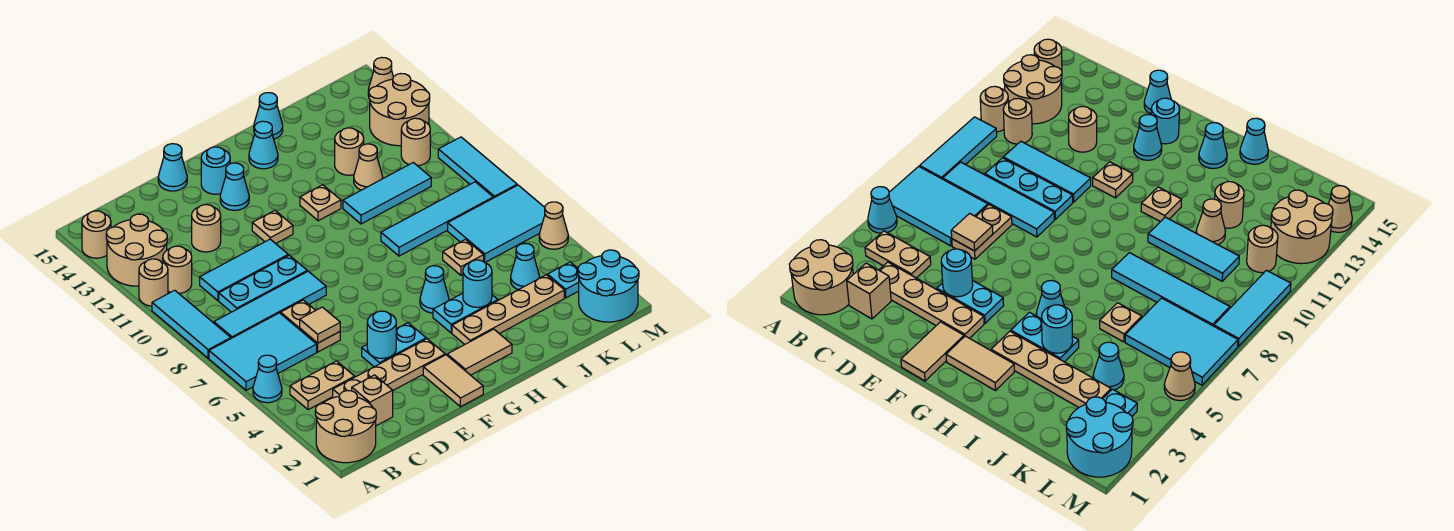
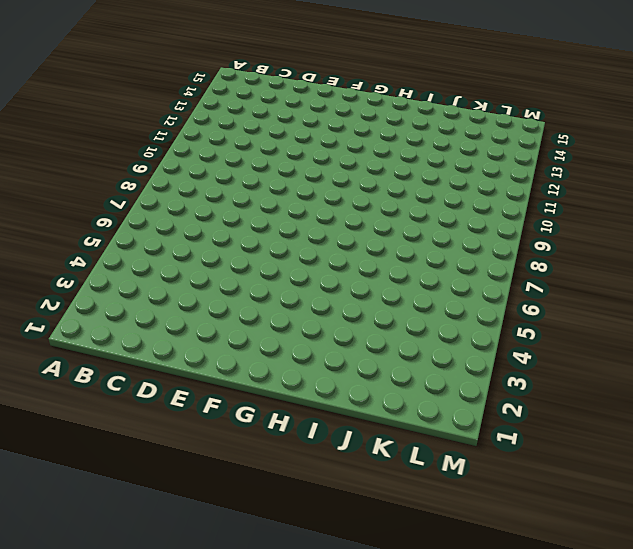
none -> tan round brick A1:B2 level 1
none -> cyan cone A5 level 1
none -> cyan tile A6:C7 level 1
none -> cyan tile A8:A10 level 1

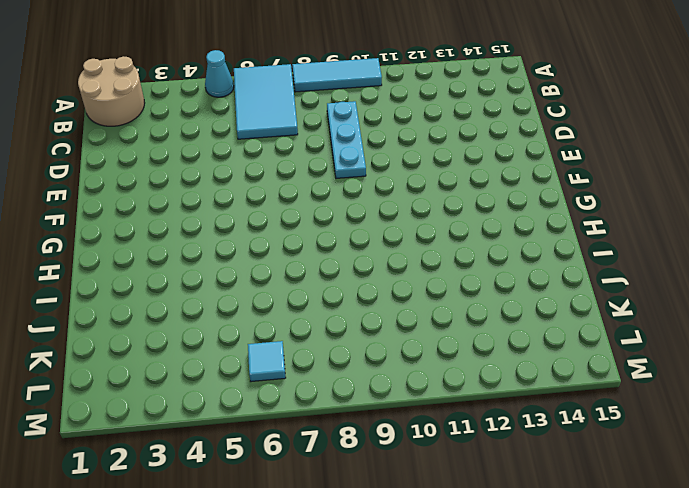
cyan tile L6 level 1 -> cyan tile K6:M7 level 1
none -> tan round brick A11 level 1
none -> tan round brick A12:B13 level 1
none -> tan round brick A14 level 1
none -> tan plate B4:C4 level 1

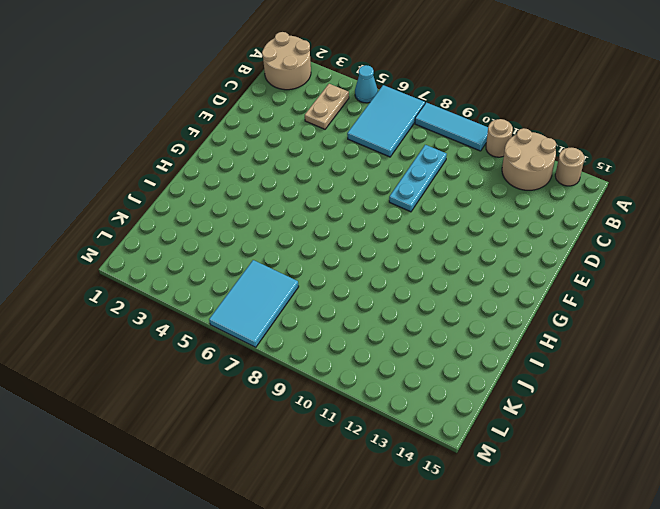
none -> cyan tile B8:E8 level 1
none -> tan round brick B11 level 1
none -> tan brick C2 level 1
none -> tan plate C3:F3 level 1

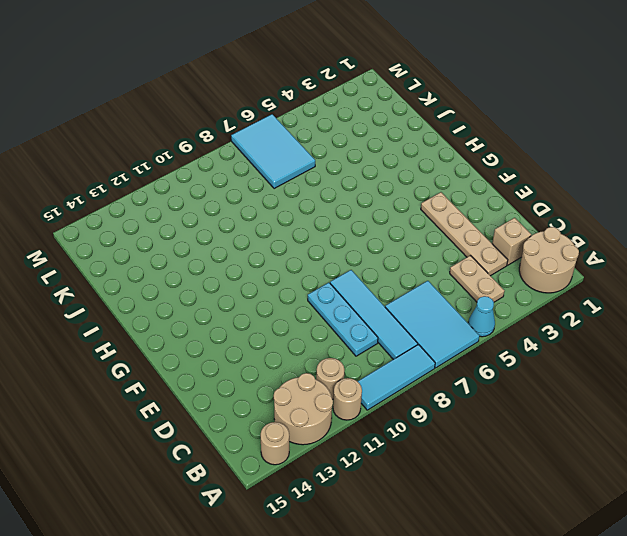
none -> cyan tile C10:E10 level 1
none -> tan plate D6:D7 level 1
none -> tan round brick D12 level 1
none -> cyan plate E4:F4 level 1

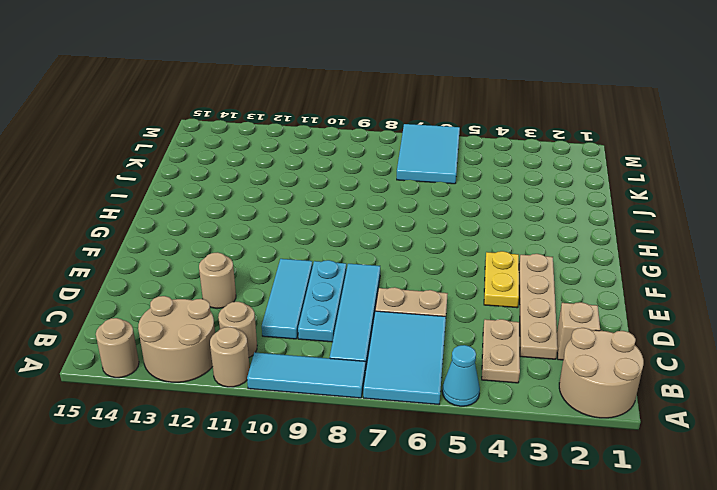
yellow plate E4:F4 level 1 -> cyan plate E4:F4 level 1
none -> cyan cone E15 level 1
none -> tan tile F1:F2 level 1
none -> tan plate F11 level 1
none -> cyan cone F13 level 1

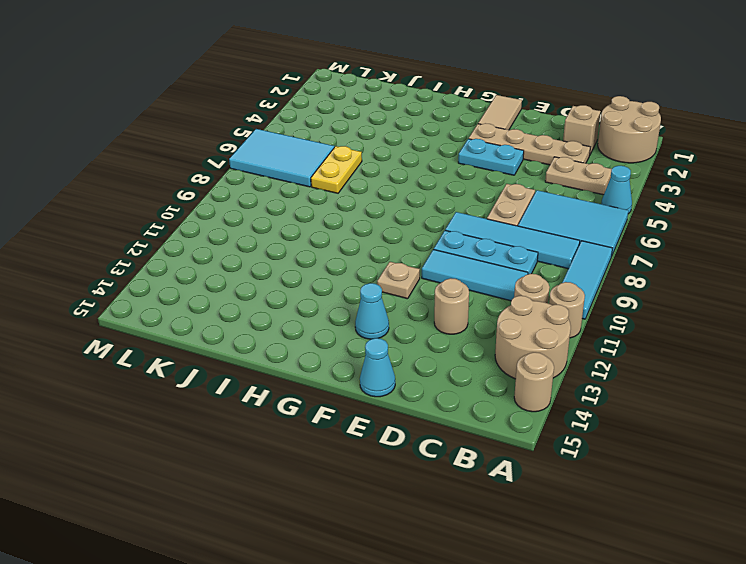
yellow plate J6:J7 level 1 -> tan plate J6 level 1
none -> cyan round brick F14 level 1
none -> tan tile G2:H2 level 1
none -> tan plate H3:K3 level 1
none -> cyan plate H4:I4 level 1

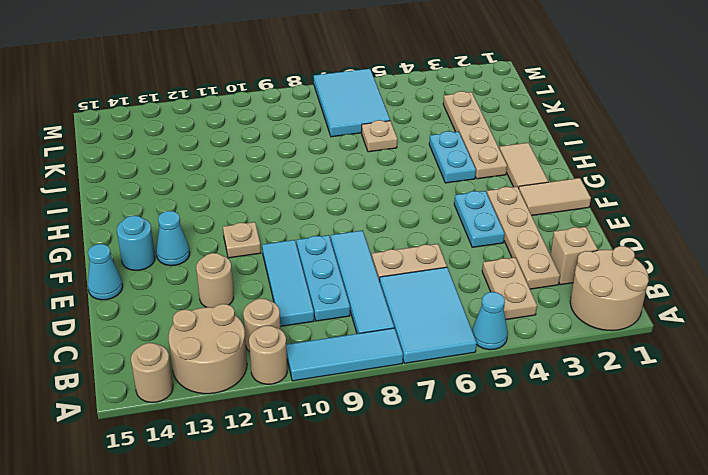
none -> cyan cone H5 level 1
none -> tan plate H11 level 1
none -> cyan cone H14 level 1
none -> cyan tile I8:L8 level 1

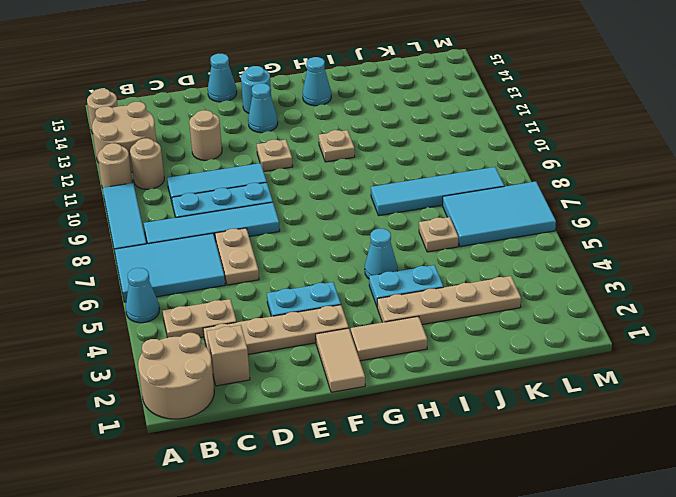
none -> cyan tile I10:K10 level 1
none -> cyan cone I15 level 1
none -> tan cone J11 level 1
none -> tan round brick J12 level 1

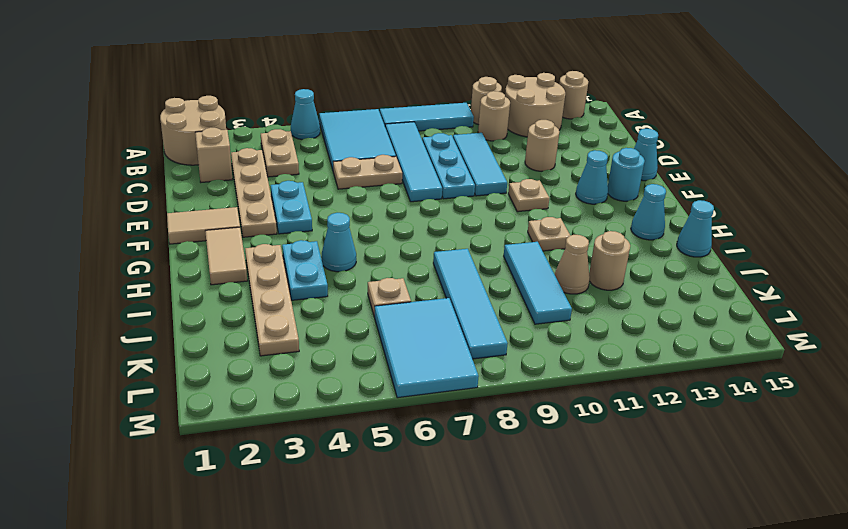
none -> cyan cone K4 level 1
none -> cyan round brick L1:M2 level 1
none -> cyan plate L3 level 1
none -> tan round brick L11 level 1

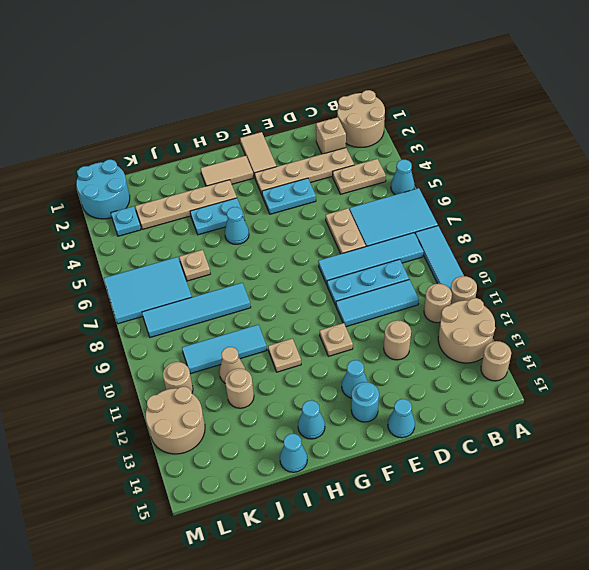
none -> cyan cone K4 level 1
none -> tan cone M5 level 1
none -> cyan tile M8:M10 level 1
none -> tan cone M14 level 1

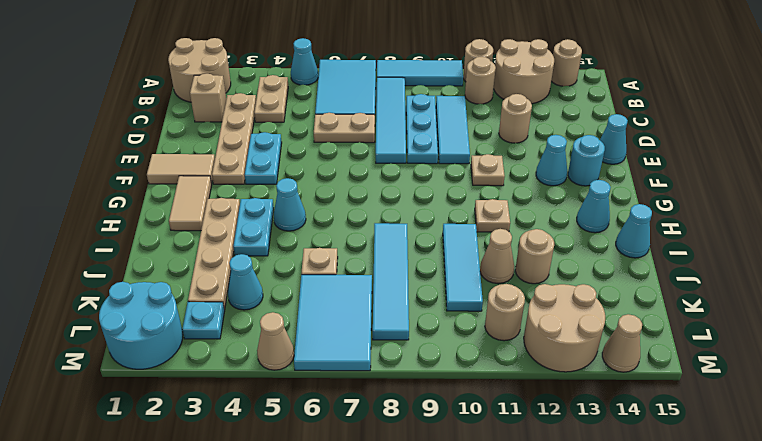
none -> cyan tile M8:M10 level 1
none -> tan tile D6 level 2
none -> cyan round brick E4 level 2
none -> cyan round brick I4 level 2

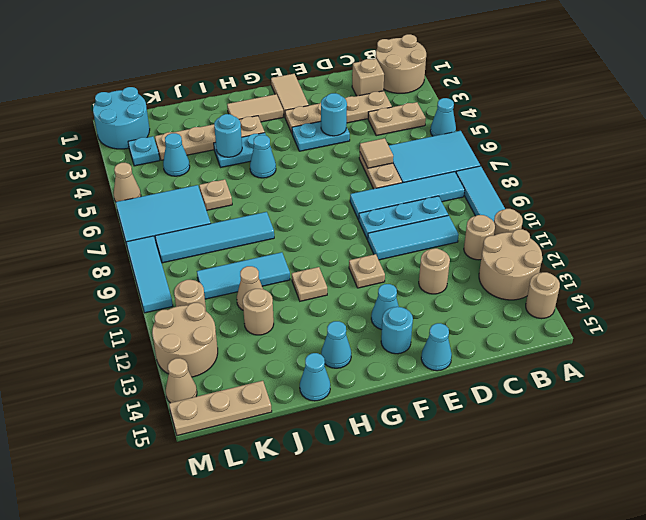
tan plate K15:M15 level 1 -> none

